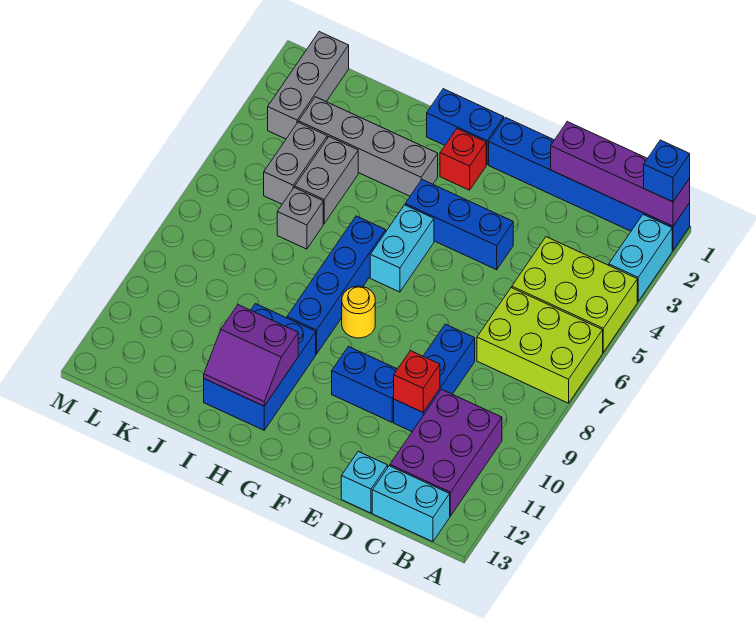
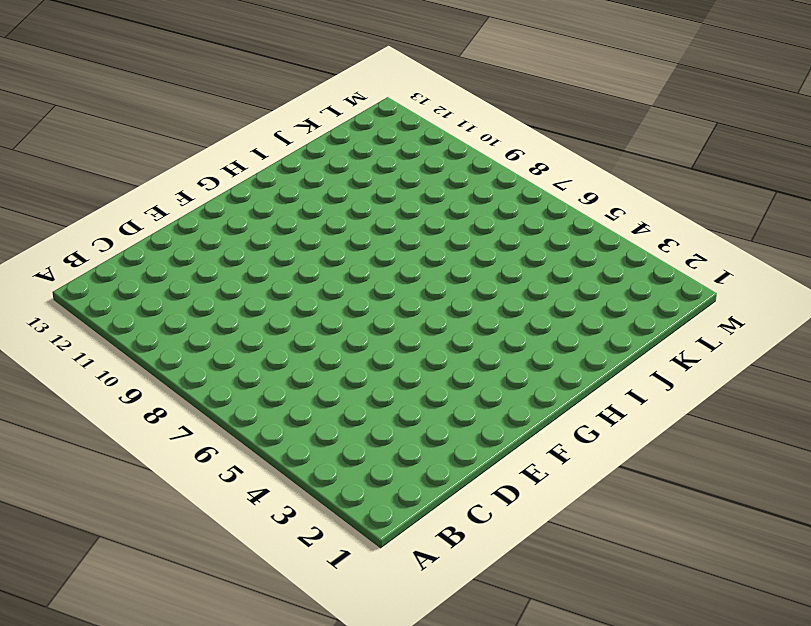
none -> blue brick A1:F1 level 1
none -> cyan brick A2:A3 level 1
none -> lime brick A4:C5 level 1

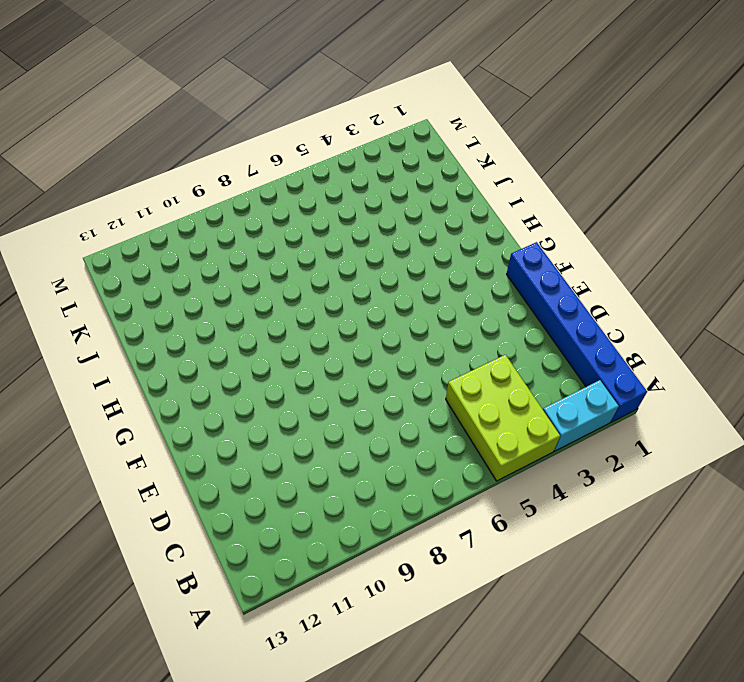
none -> lime brick A6:C7 level 1
none -> purple brick B10:C12 level 1
none -> cyan brick B13:C13 level 1

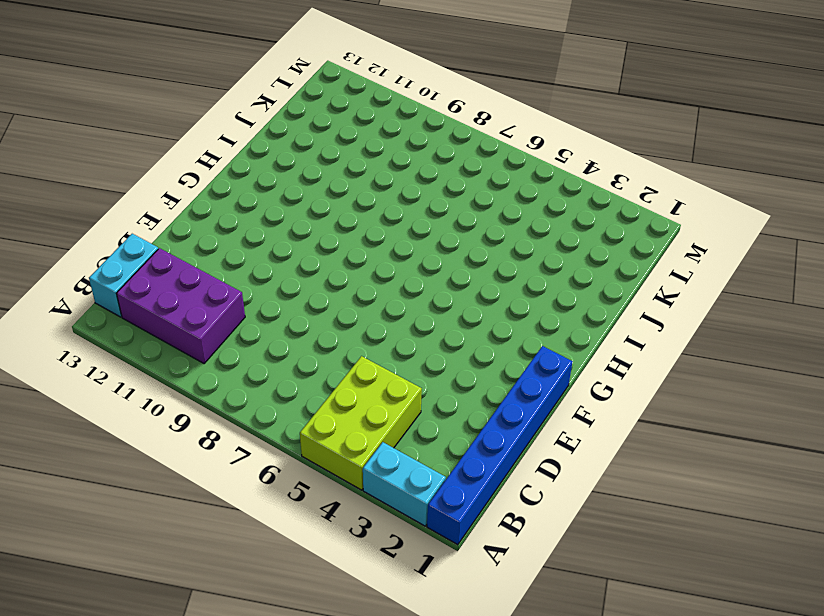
none -> lime brick A6:C7 level 1
none -> blue brick D8:D10 level 1
none -> cyan brick D13 level 1

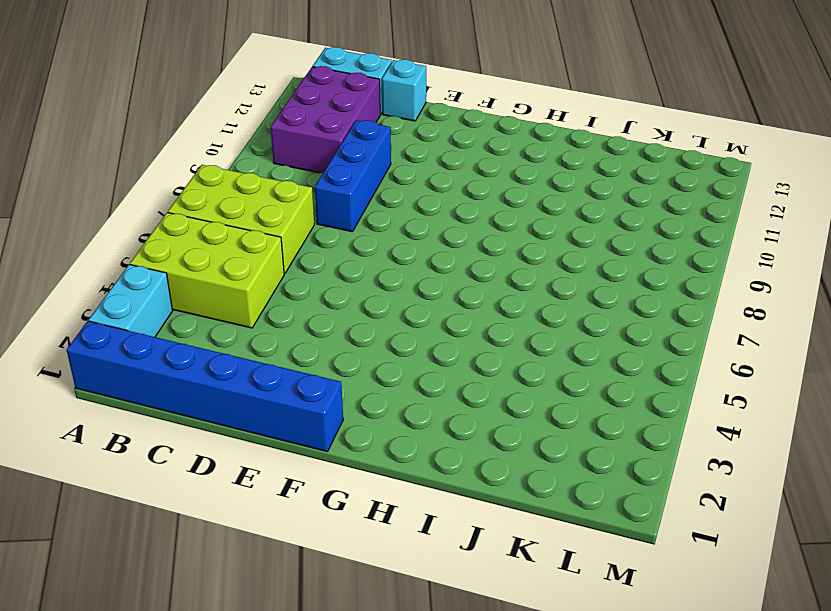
none -> blue brick E4:G4 level 1
none -> blue brick E10:F10 level 1
none -> blue brick G1:H1 level 1

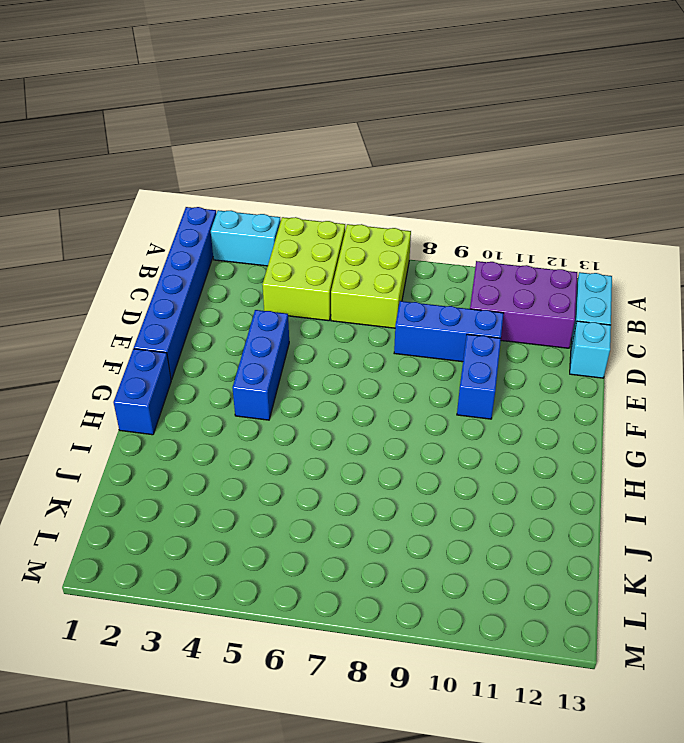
none -> red brick G2 level 1
none -> cyan brick G5:G6 level 1
none -> yellow round brick G8 level 1

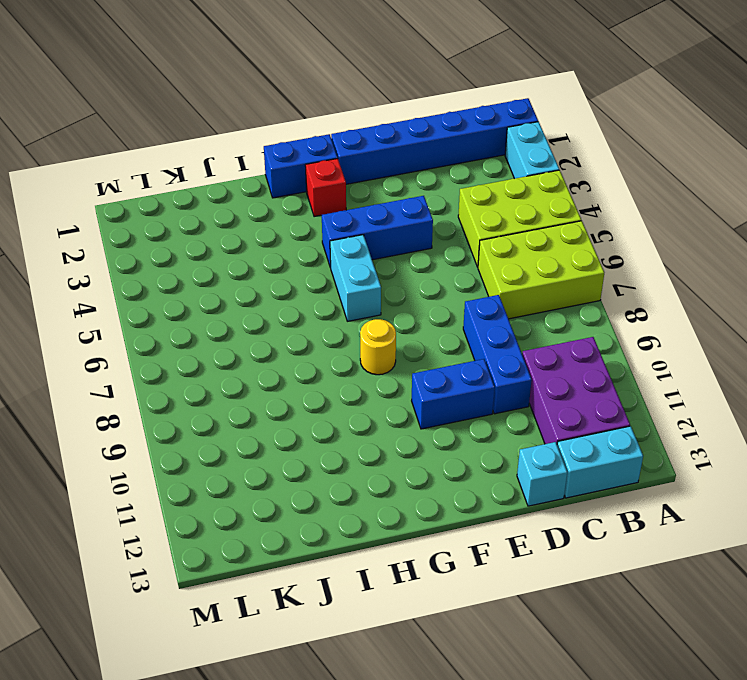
none -> grey brick H3:K3 level 1
none -> blue brick H6:H9 level 1
none -> blue brick H10:I12 level 1

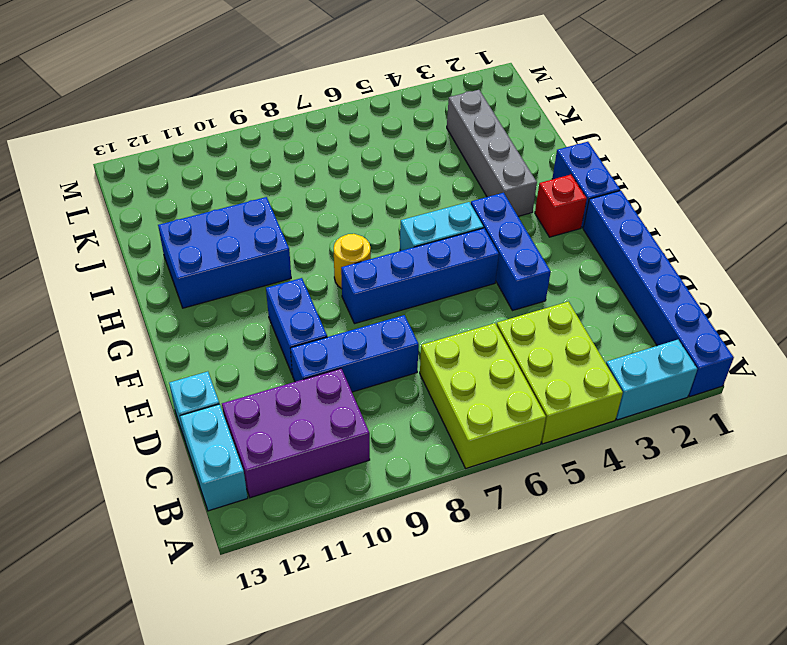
blue brick F5:F8 level 1 -> blue brick H6:H9 level 1
none -> grey brick J4:J5 level 1
none -> grey brick J6 level 1
none -> grey brick K4:K5 level 1

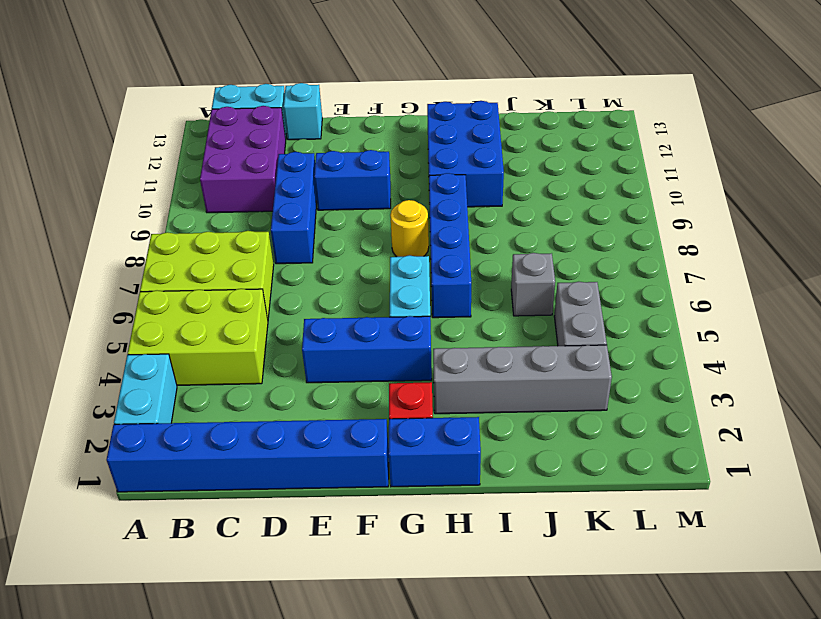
none -> grey brick J4:J5 level 1
none -> grey brick L1:L3 level 1
none -> purple brick A1:D1 level 2

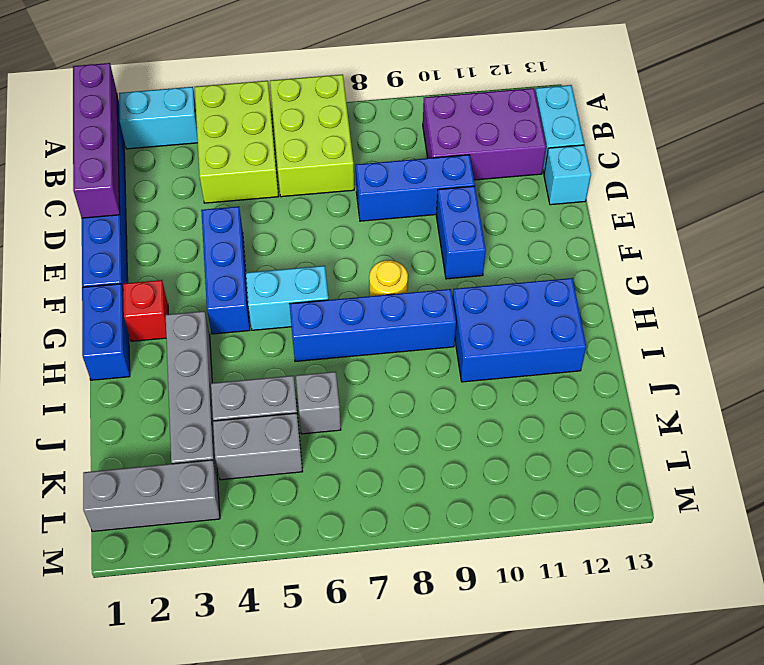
none -> red brick D10 level 2
none -> purple slope H11:I12 level 2 top 11
none -> blue brick A1 level 3

